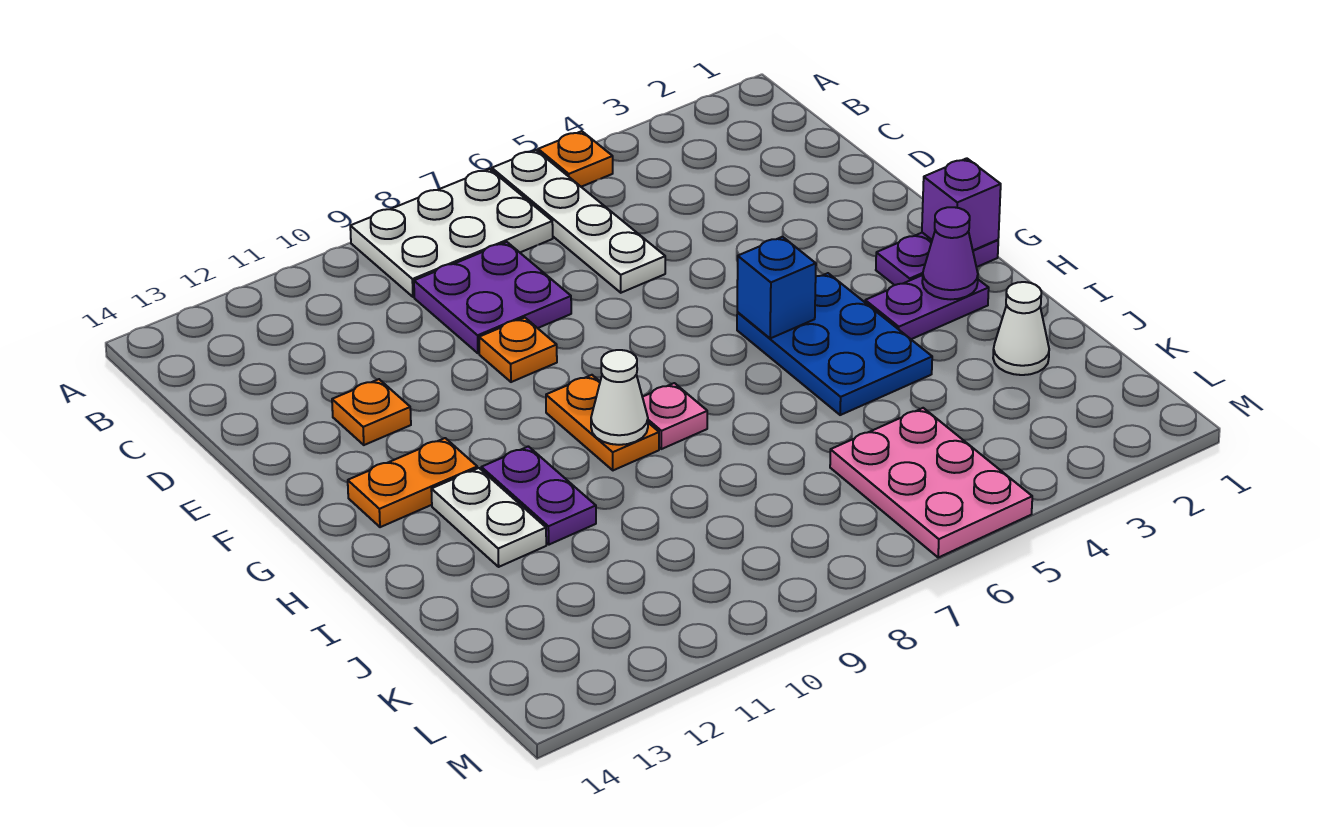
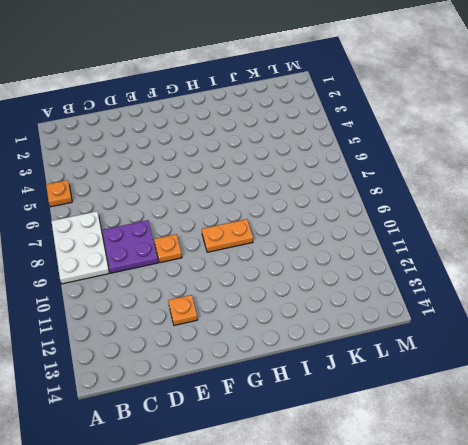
none -> white plate A6:D6 level 1
none -> purple plate G1:G2 level 1
none -> blue plate G4:I5 level 1

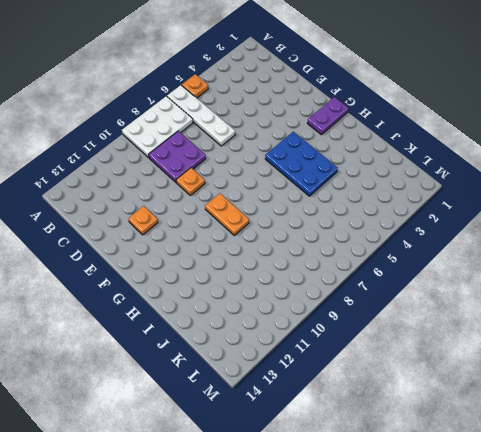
none -> orange plate G12:G13 level 1
none -> purple plate H2:H3 level 1
none -> pink plate H8 level 1

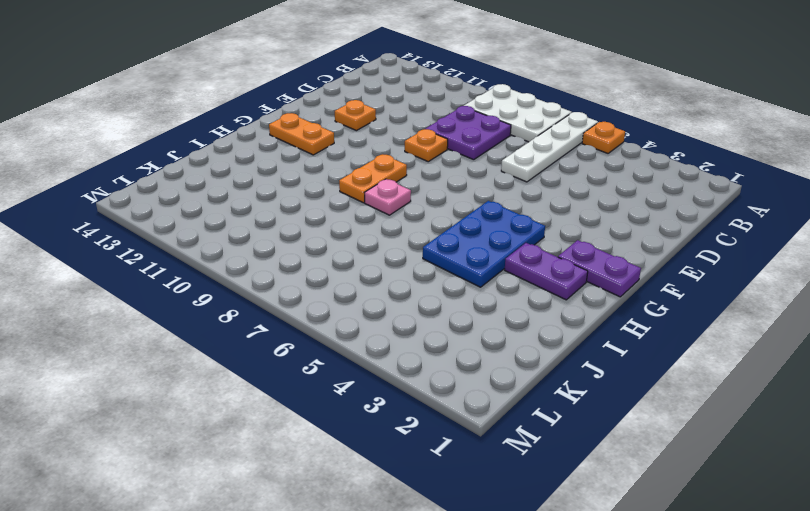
none -> purple plate H11:I11 level 1
none -> white plate H12:I12 level 1
none -> white cone J2 level 1

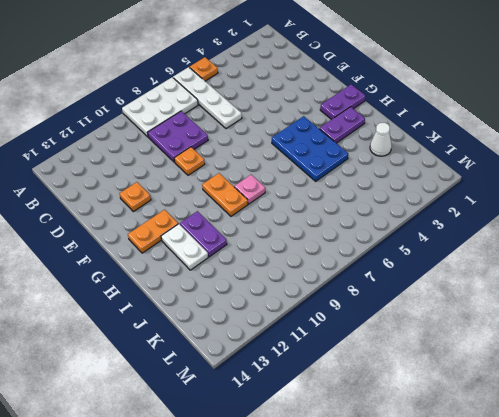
none -> pink plate K5:M6 level 1
none -> purple brick G1 level 2
none -> blue brick G5 level 2

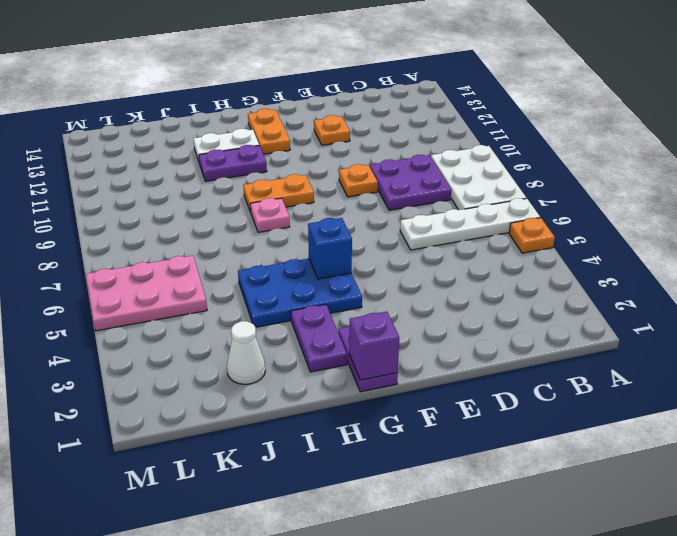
none -> purple cone H2 level 2
none -> white cone H9 level 2

